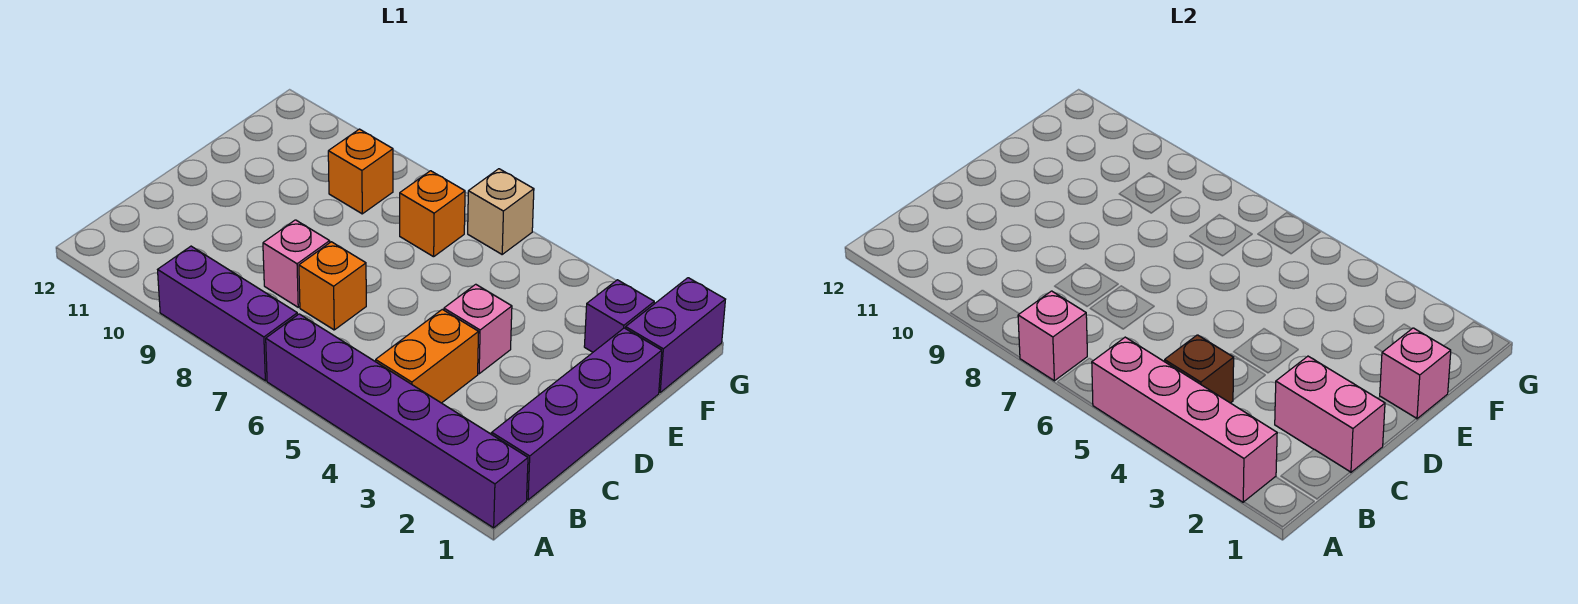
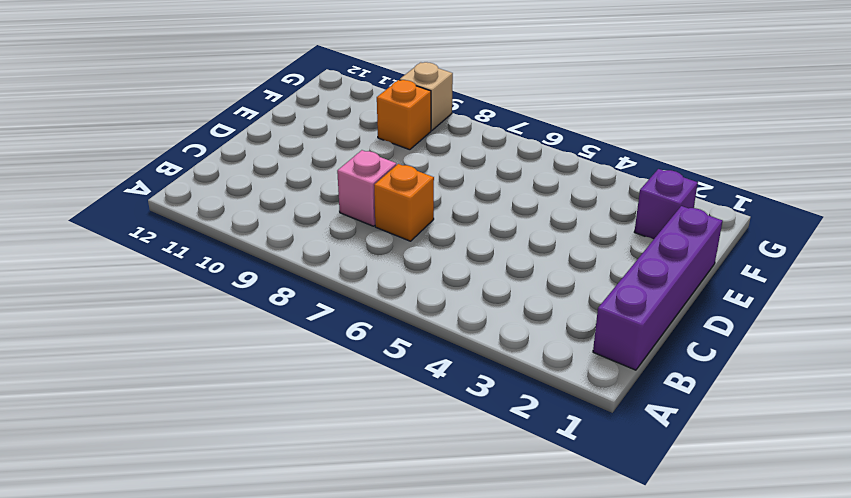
tan brick G9 level 1 -> tan brick G6 level 1
none -> purple brick A1:A6 level 1
none -> purple brick A7:A9 level 1
none -> orange brick B4:C4 level 1

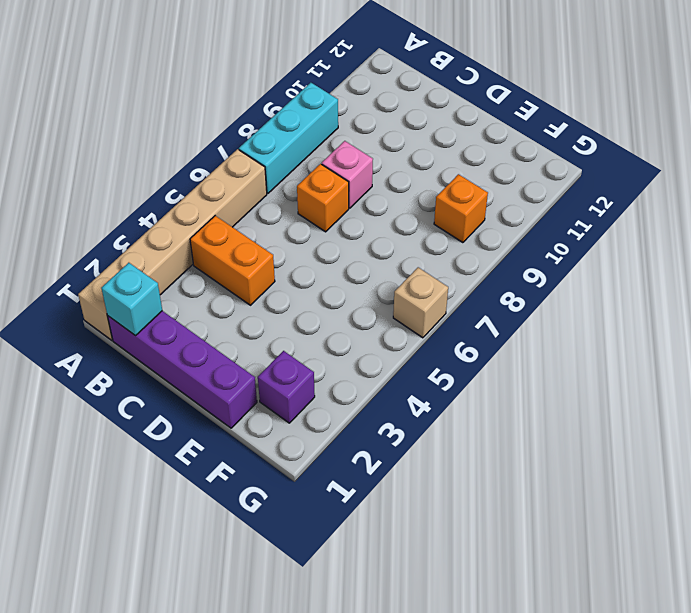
tan brick A1:A6 level 1 -> purple brick A1:A6 level 1
cyan brick A7:A9 level 1 -> purple brick A7:A9 level 1
cyan brick B1 level 2 -> none
none -> pink brick D4 level 1
none -> purple brick F1:G1 level 1
none -> orange brick F7 level 1

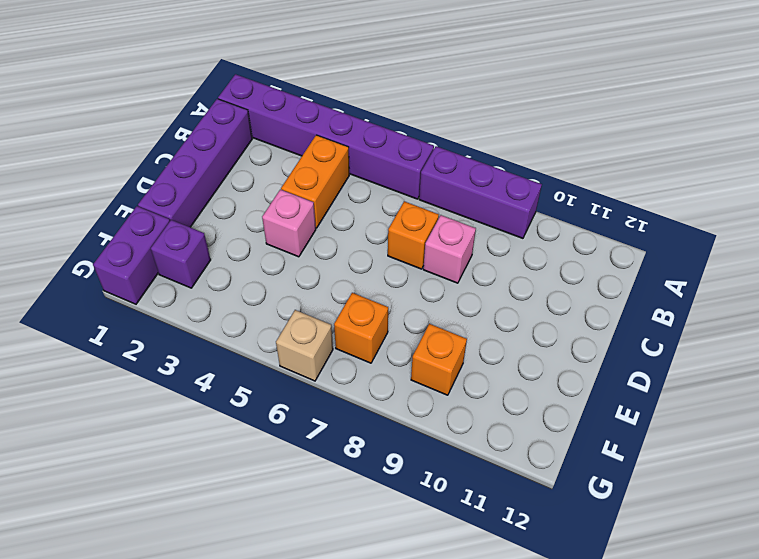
none -> pink brick A2:A5 level 2
none -> pink brick A7 level 2
none -> brown brick B4 level 2

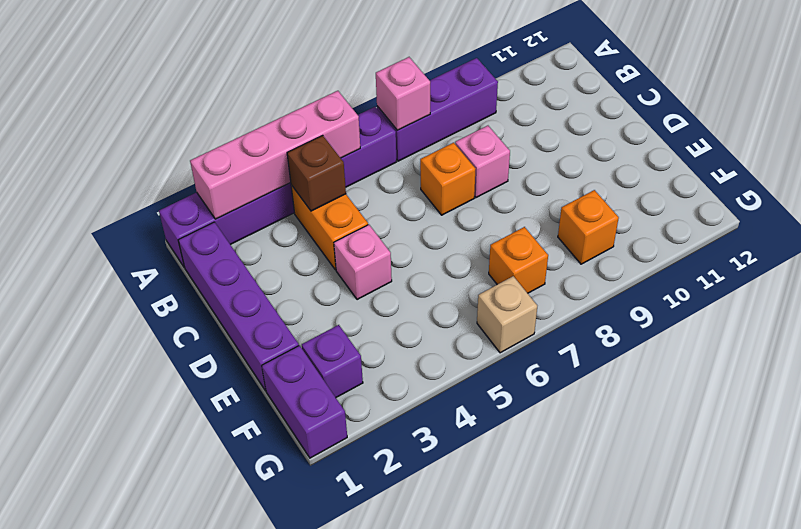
none -> pink brick C1:C2 level 2
none -> pink brick E1 level 2

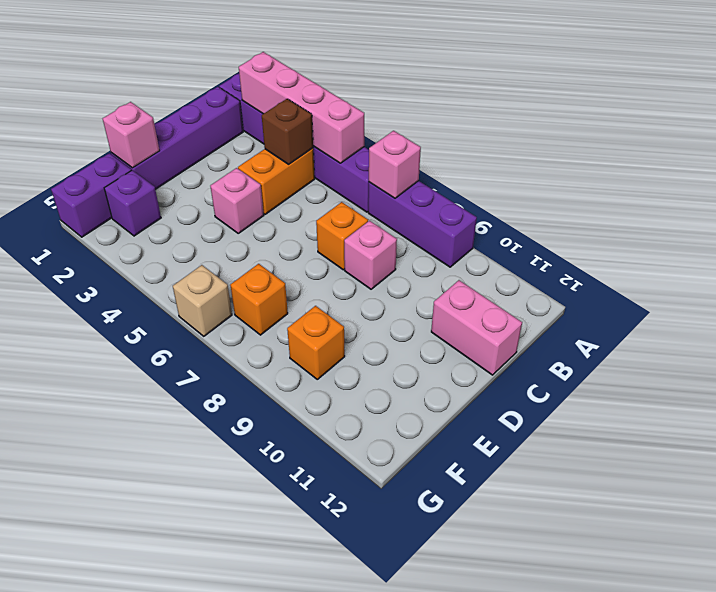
pink brick C11:C12 level 1 -> pink brick C1:C2 level 2

